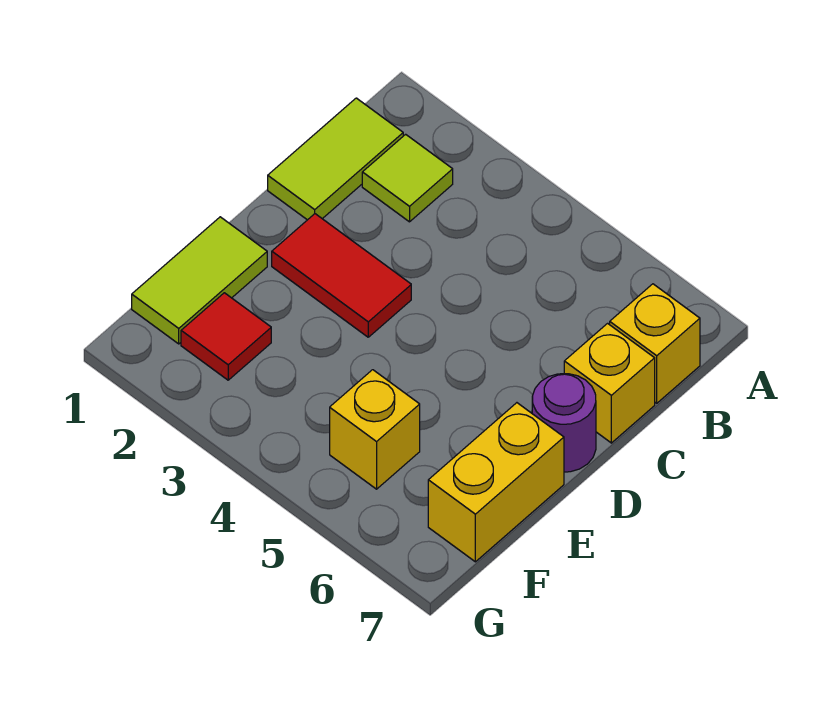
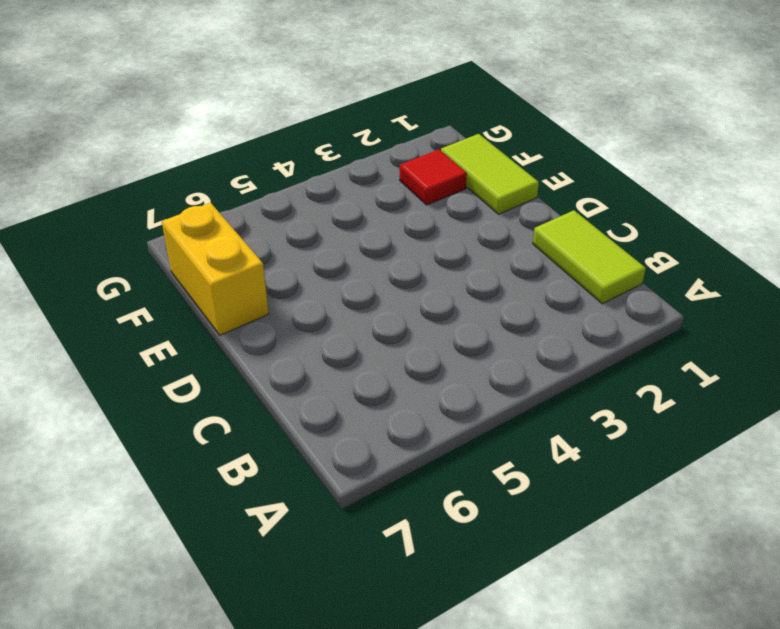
none -> lime tile B2 level 1
none -> yellow brick B7 level 1

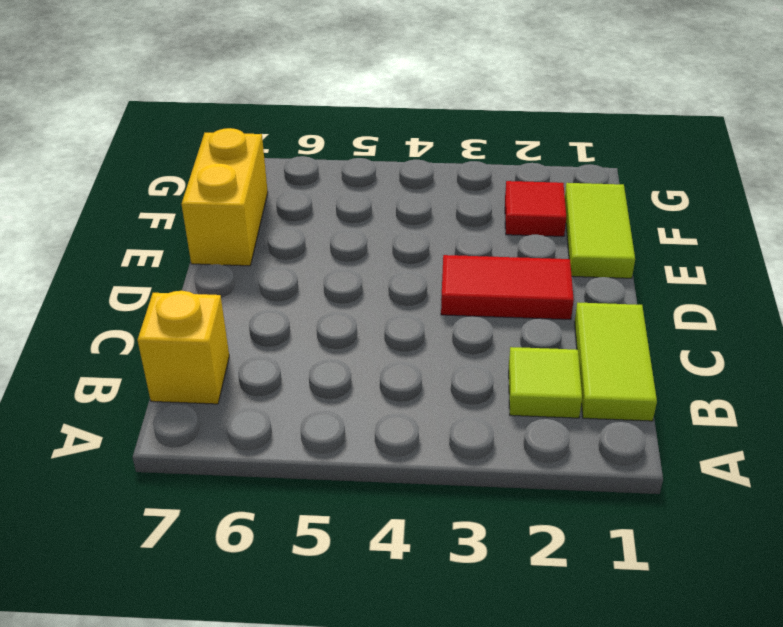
none -> yellow brick C7 level 1
none -> purple round brick D7 level 1

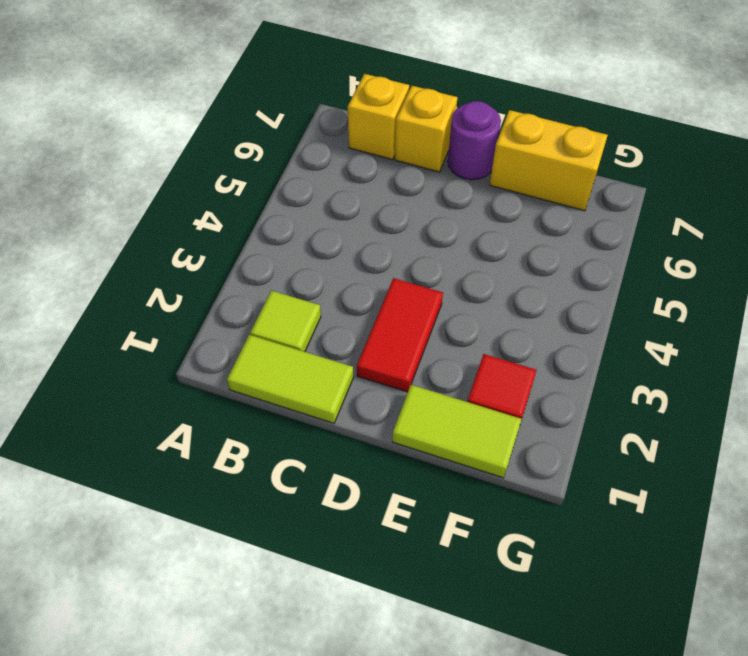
none -> yellow brick F5 level 1

